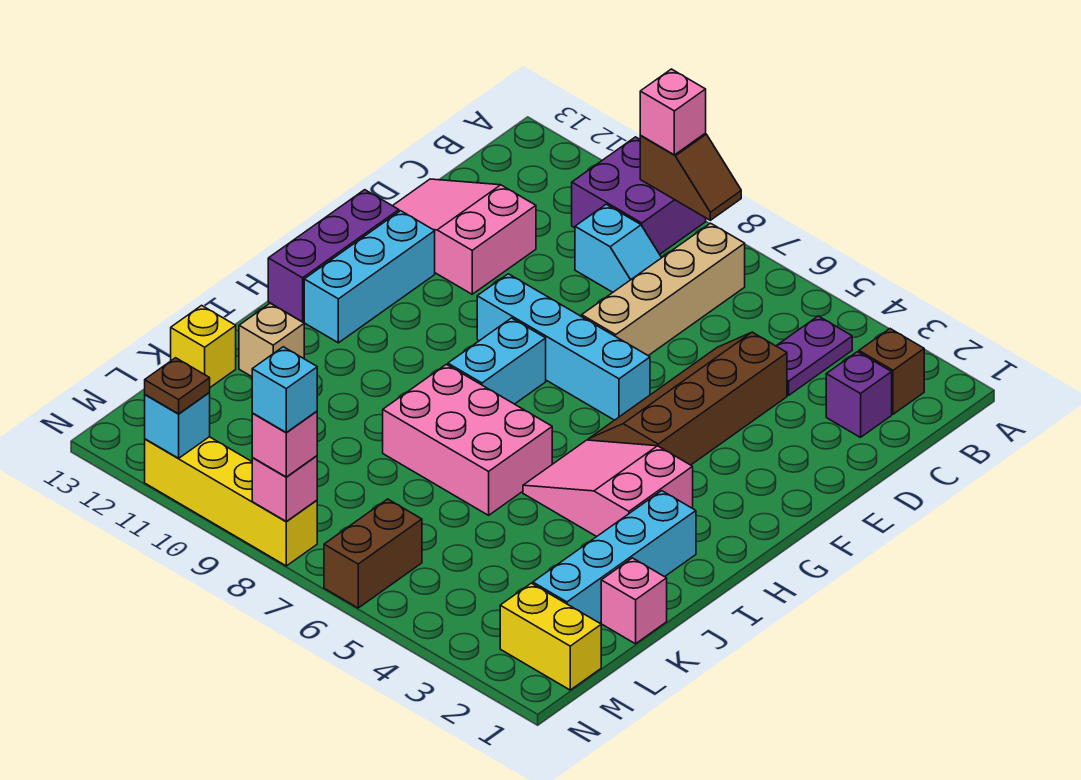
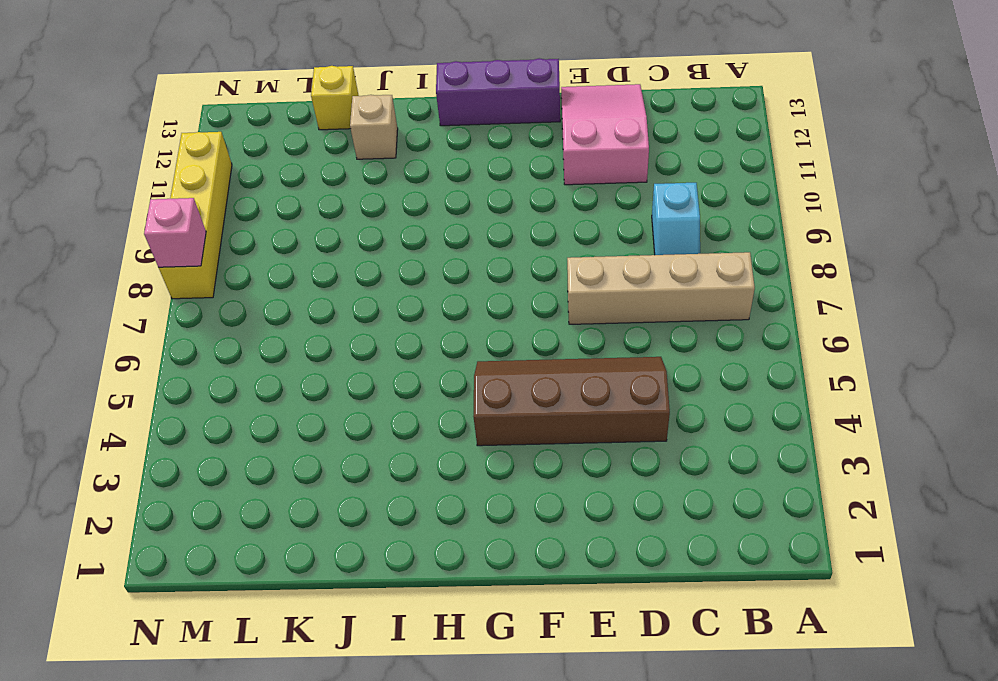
none -> purple brick A9:B10 level 1
none -> brown brick B2 level 1
none -> purple plate B4:C4 level 1

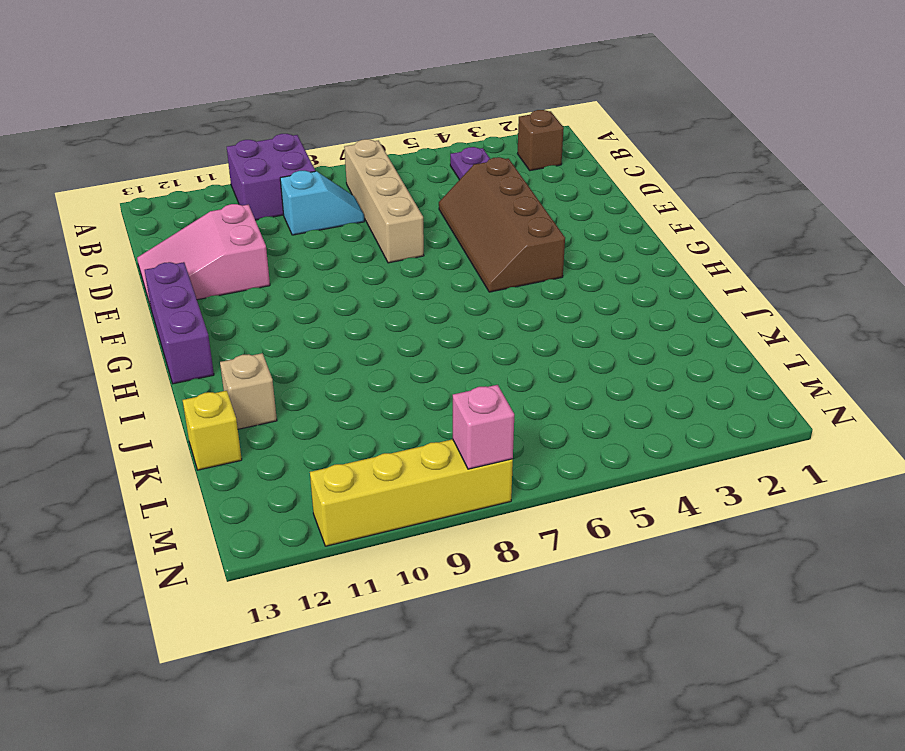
none -> purple brick C2 level 1
none -> cyan brick F6:F9 level 1
none -> cyan brick F12:H12 level 1

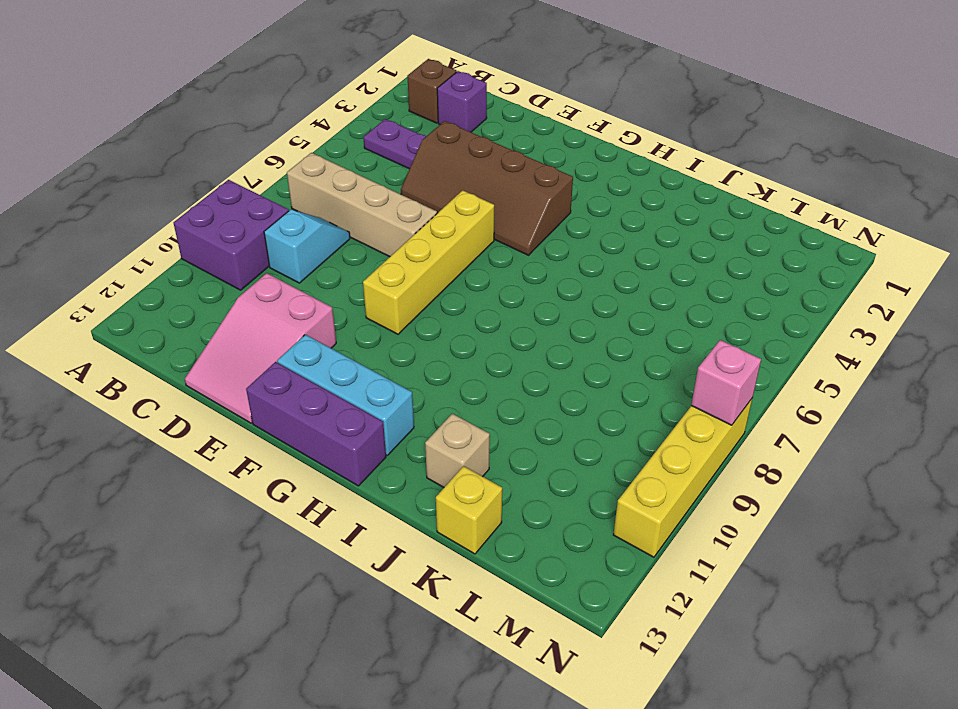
yellow brick F6:F9 level 1 -> cyan brick F6:F9 level 1
none -> cyan brick G8:H8 level 1
none -> pink slope H3:I5 level 1 top 3
none -> cyan brick I2:L2 level 1

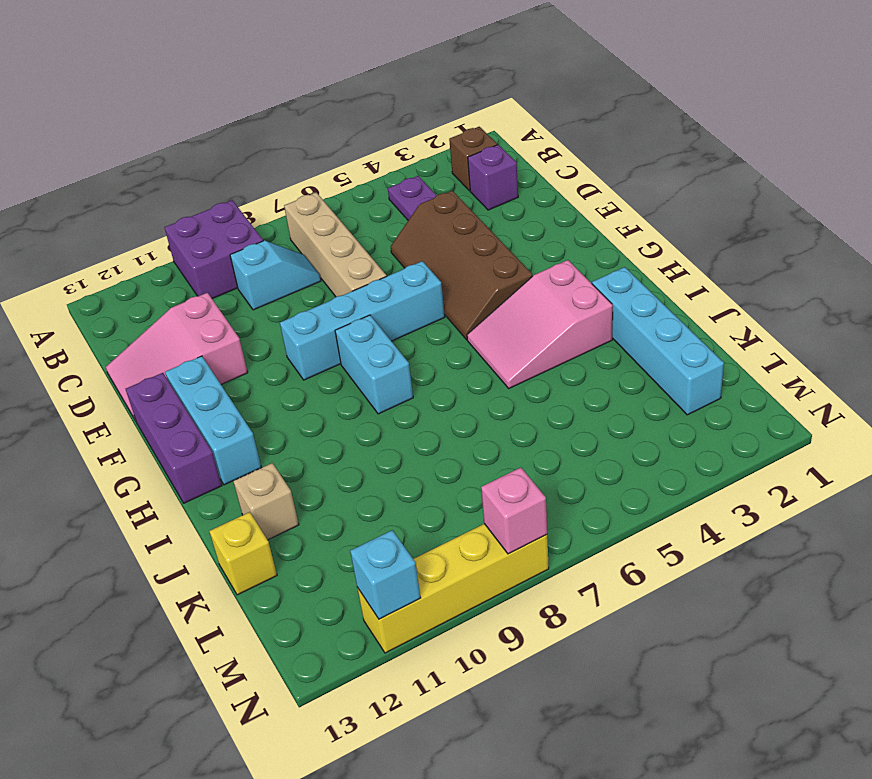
none -> pink brick I6:J8 level 1
none -> pink brick K1 level 1
none -> yellow brick M1:M2 level 1

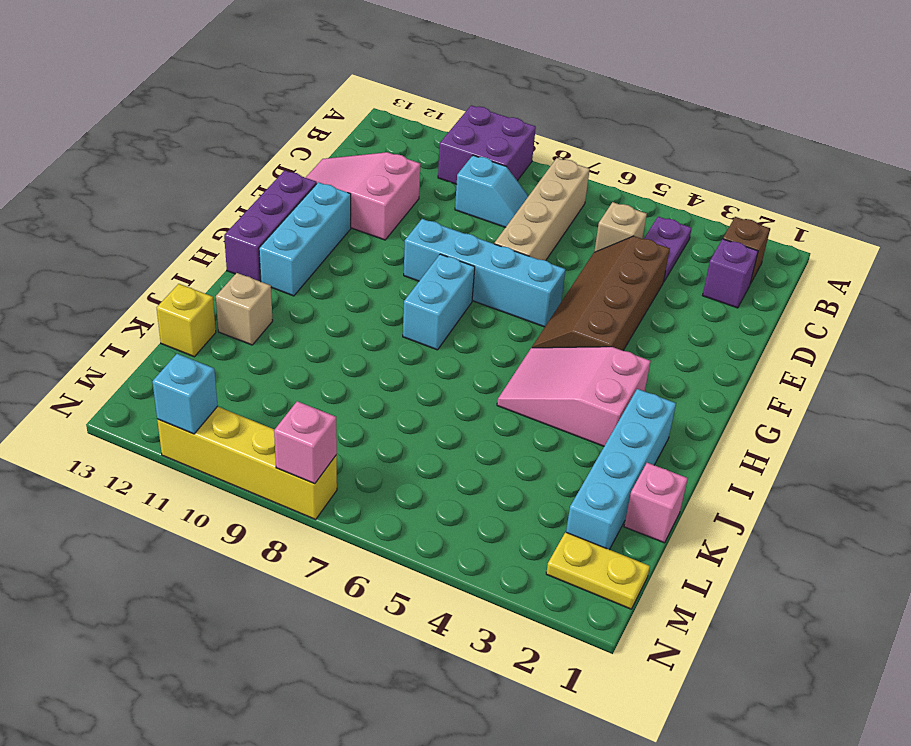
tan brick C5 level 1 -> none
yellow plate M1:M2 level 1 -> yellow brick M1:M2 level 1
none -> pink brick I6:J8 level 1
none -> brown brick M6:N6 level 1
none -> brown slope A8:A9 level 2 top 9

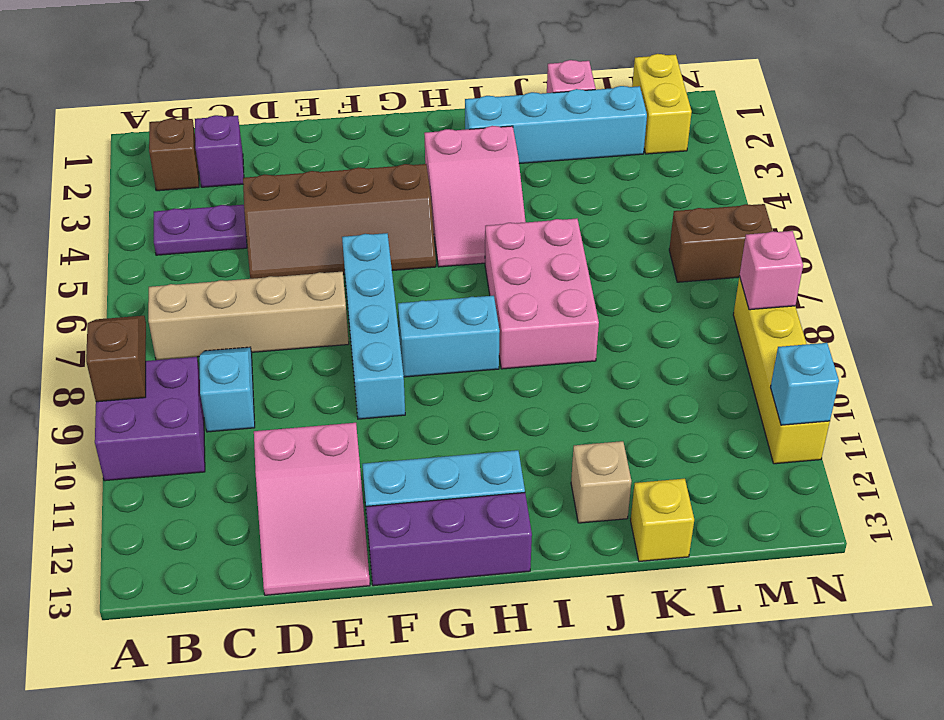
none -> pink brick A9 level 3
none -> pink brick N8 level 3
none -> brown plate N11 level 3

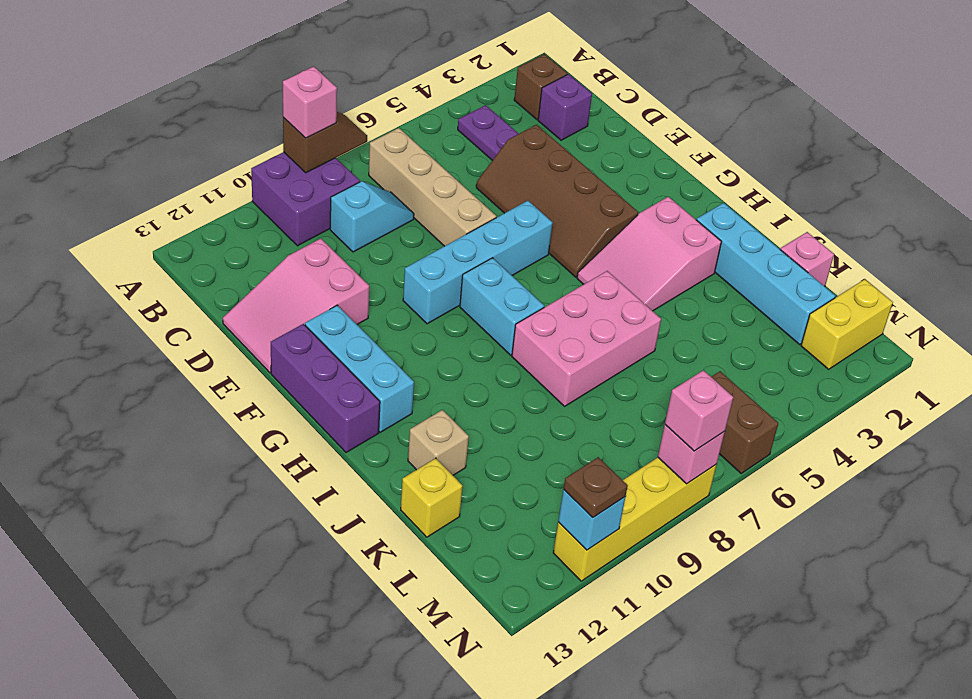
none -> cyan brick N8 level 4

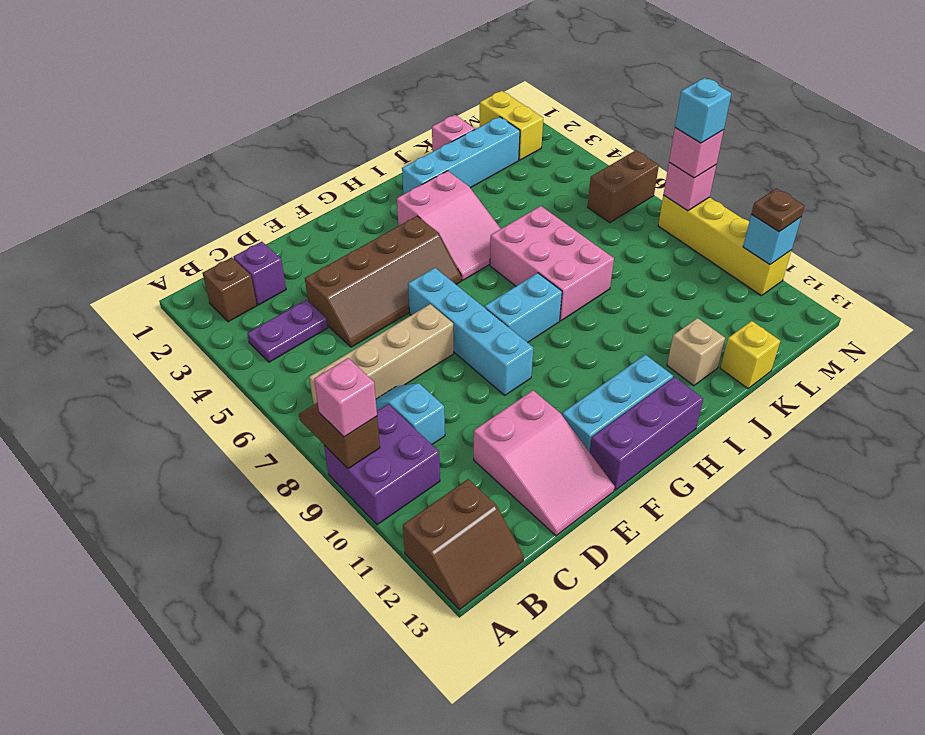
brown slope A12:B13 level 1 top 12 -> none

